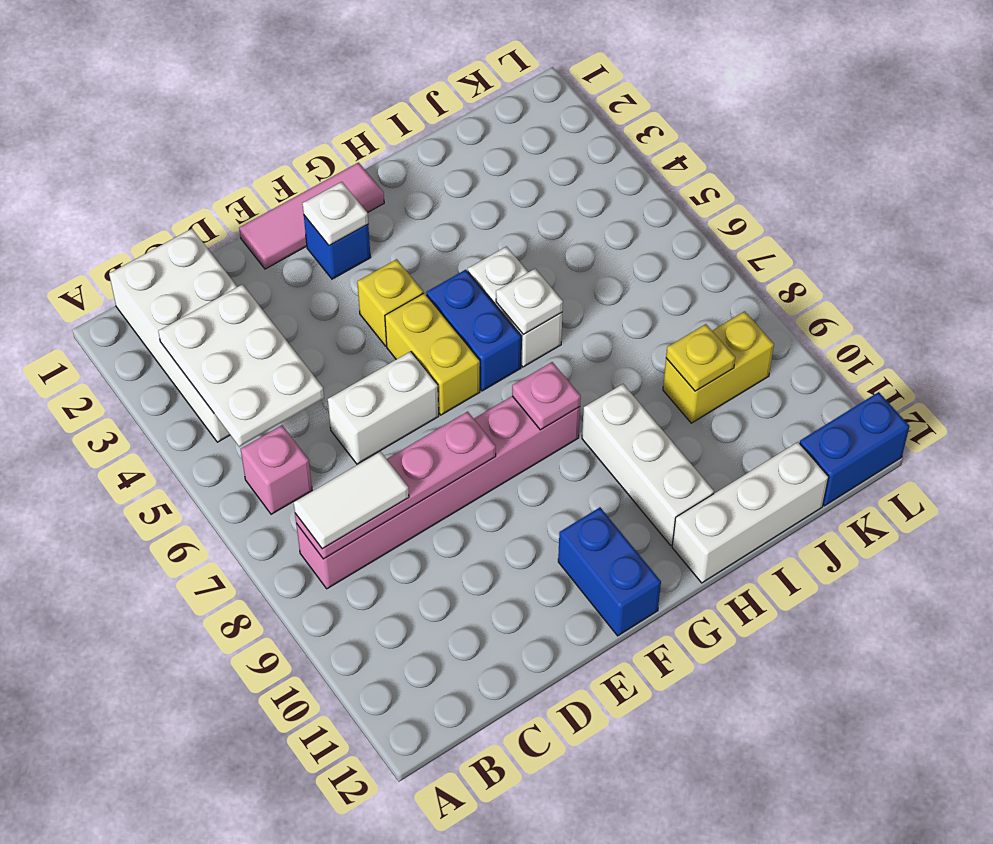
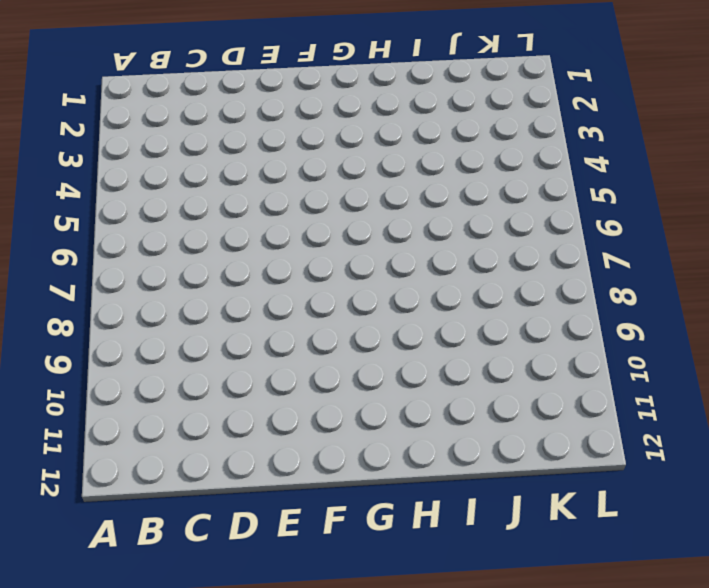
none -> white brick B1:C4 level 1
none -> pink brick B6 level 1
none -> pink brick B8:G8 level 1

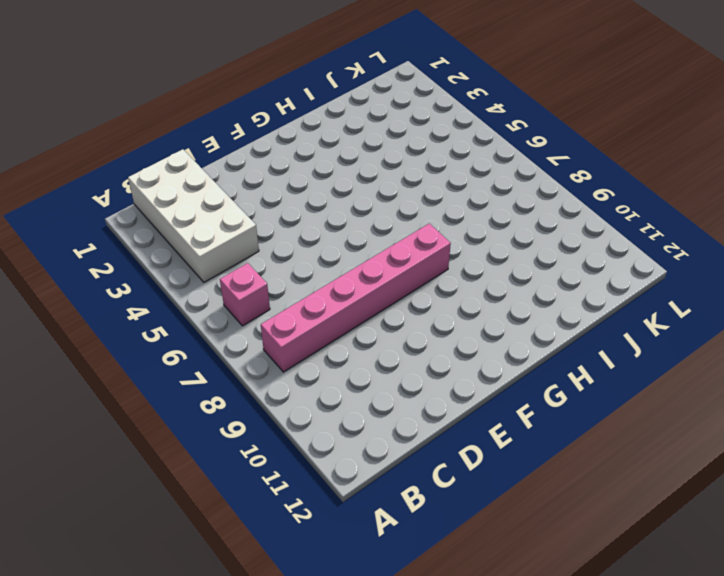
none -> white brick D6:E6 level 1
none -> pink tile E1:G1 level 1
none -> blue brick F2 level 1

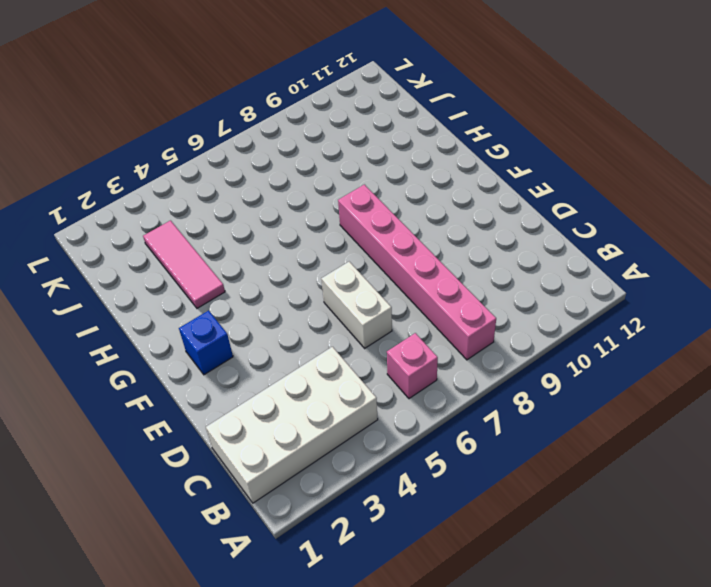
pink tile H3:J3 level 1 -> pink tile E1:G1 level 1
none -> yellow brick F4 level 1
none -> yellow brick F5:F6 level 1
none -> blue brick F11:F12 level 1

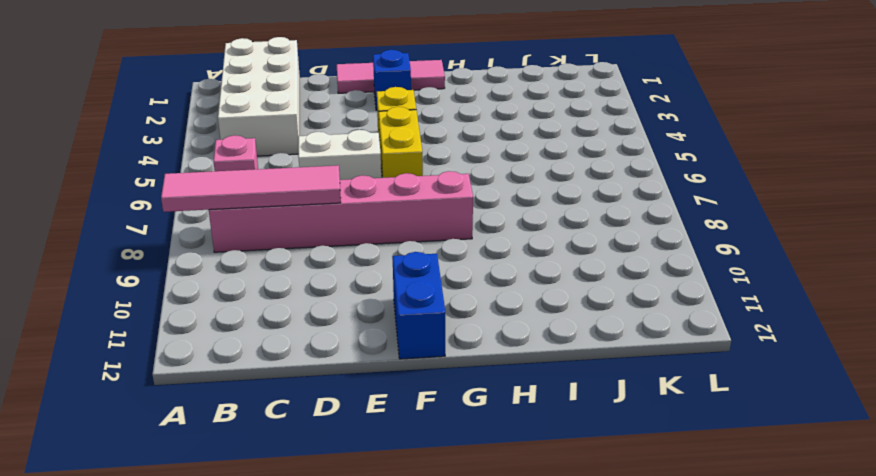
pink tile A8:D8 level 2 -> pink plate B8:E8 level 2
none -> blue brick G5:G6 level 1
none -> white brick H5:H6 level 1
none -> white brick H9:H11 level 1

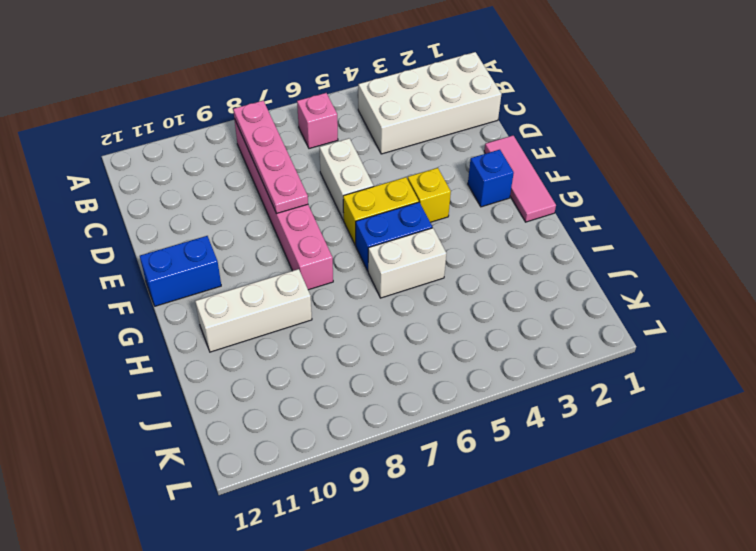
none -> white brick H12:J12 level 1
none -> yellow brick J9:K9 level 1
none -> blue brick K12:L12 level 1

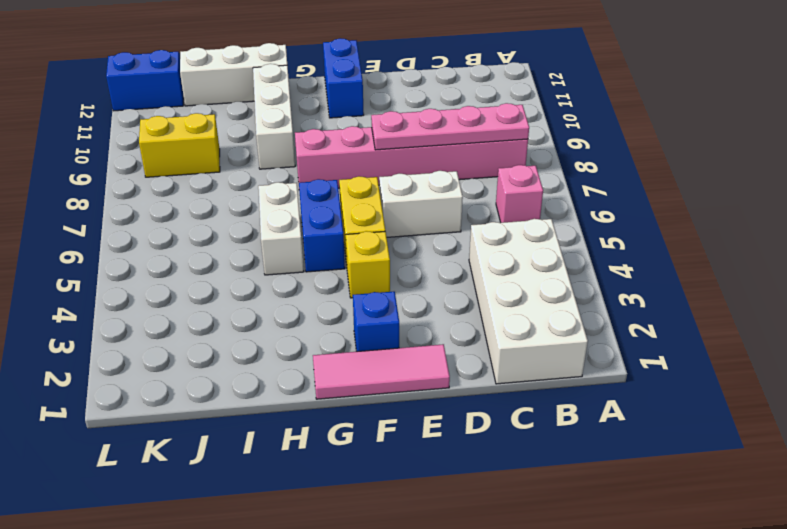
none -> white plate B3:C5 level 2
none -> white plate F2 level 2
none -> pink plate G8 level 2

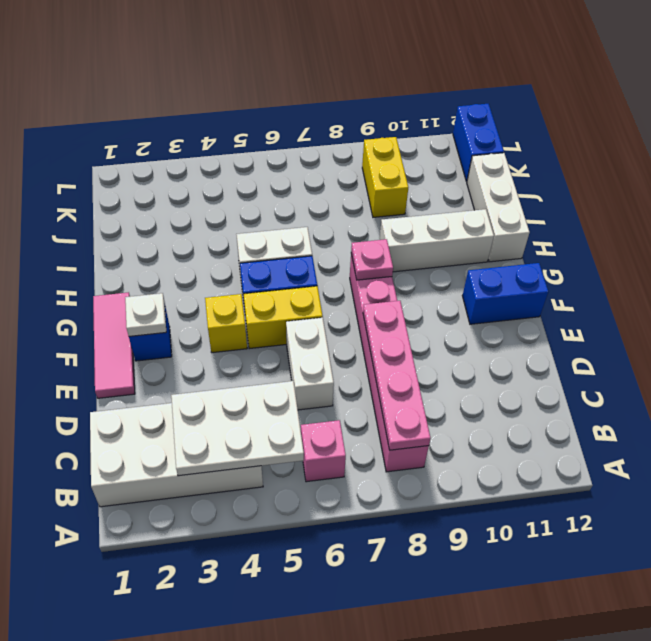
none -> white plate H6 level 2
none -> yellow plate J9 level 2
none -> white tile B8:C8 level 3

